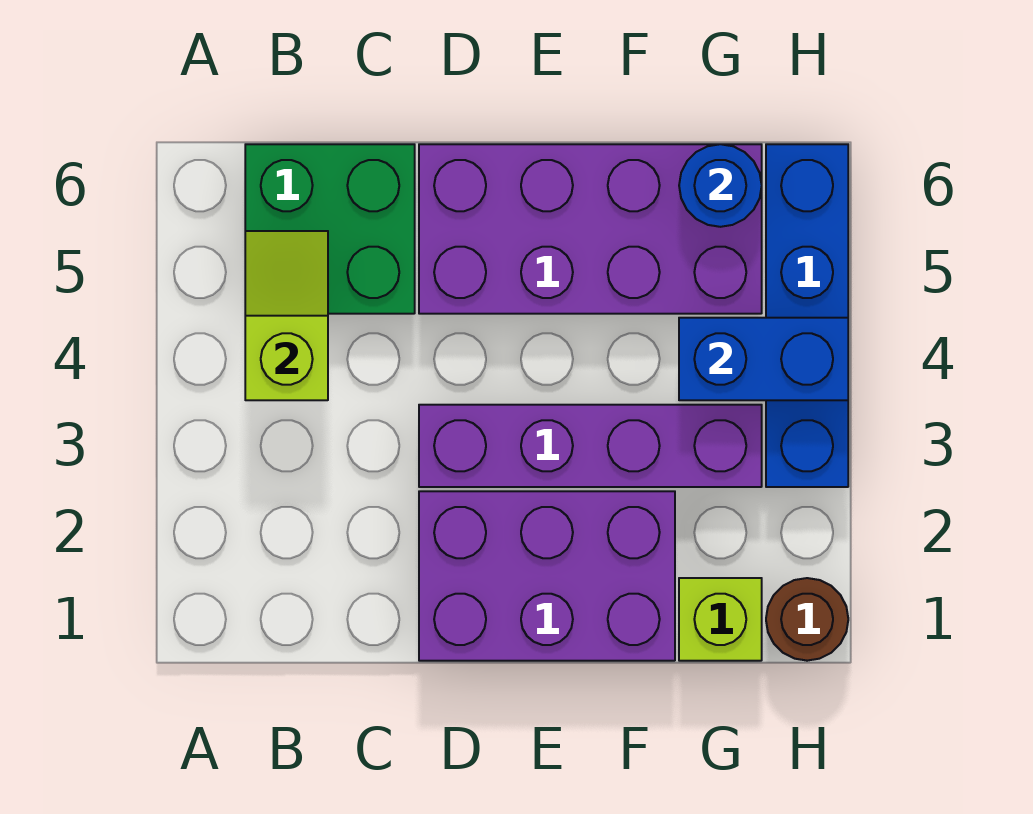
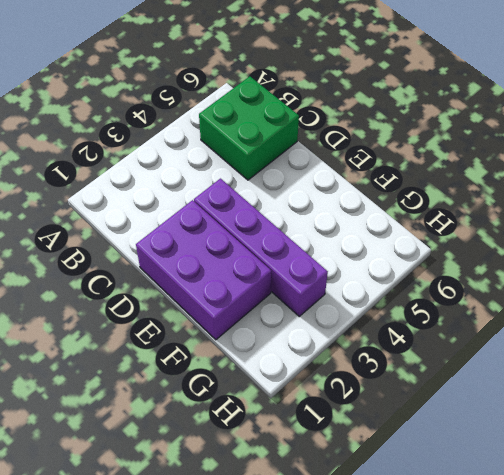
none -> purple brick D5:G6 level 1
none -> lime brick G1 level 1

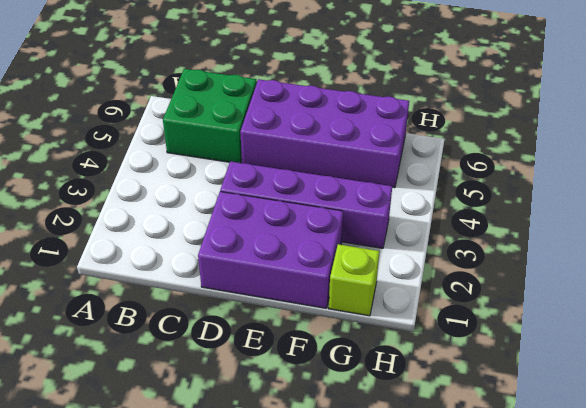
none -> brown round brick H1 level 1
none -> blue brick H3:H6 level 1

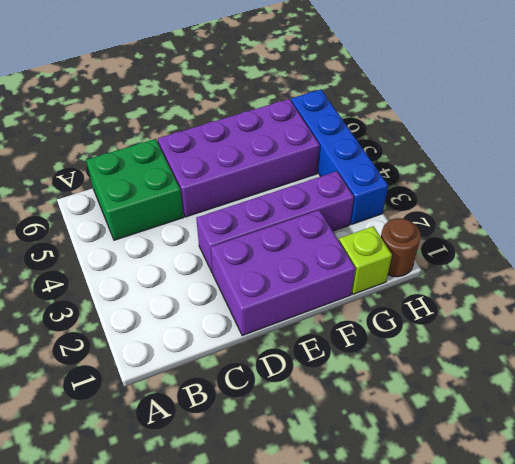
none -> lime slope B4:B5 level 2 top 4
none -> blue brick G4:H4 level 2

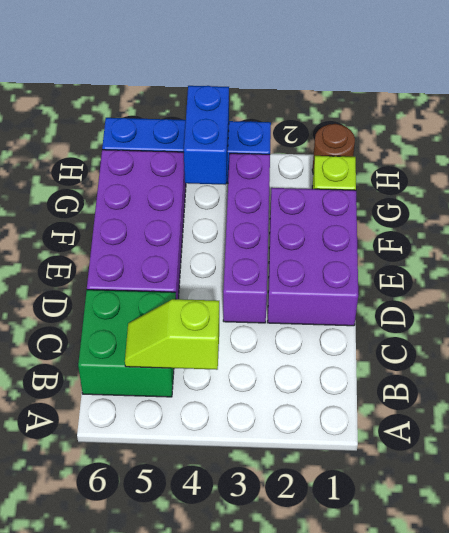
none -> blue round brick G6 level 2

